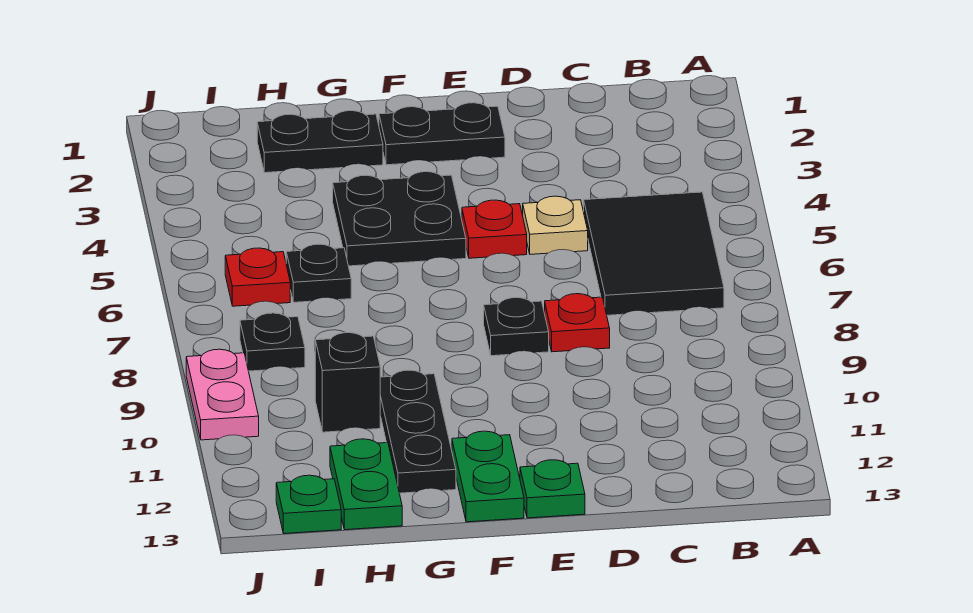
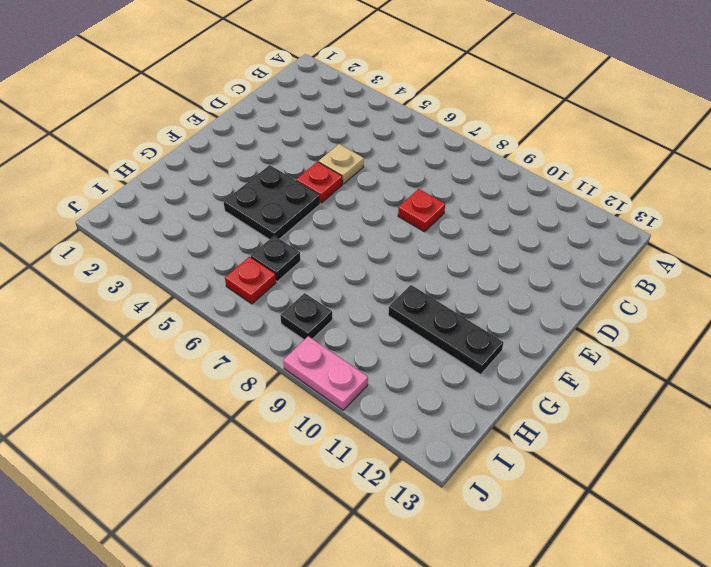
none -> black tile B5:C7 level 1
none -> black plate E2:F2 level 1
none -> black plate E8 level 1

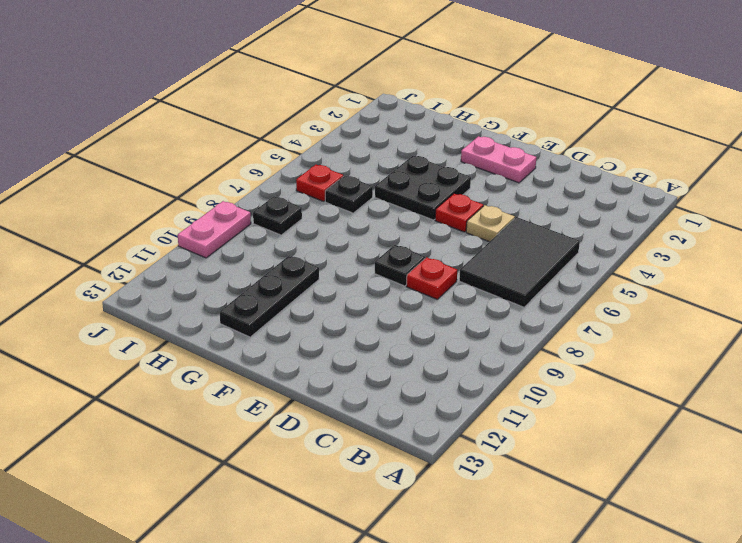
pink plate E2:F2 level 1 -> black plate E2:F2 level 1
none -> green plate E13 level 1
none -> green plate F12:F13 level 1
none -> black plate G2:H2 level 1

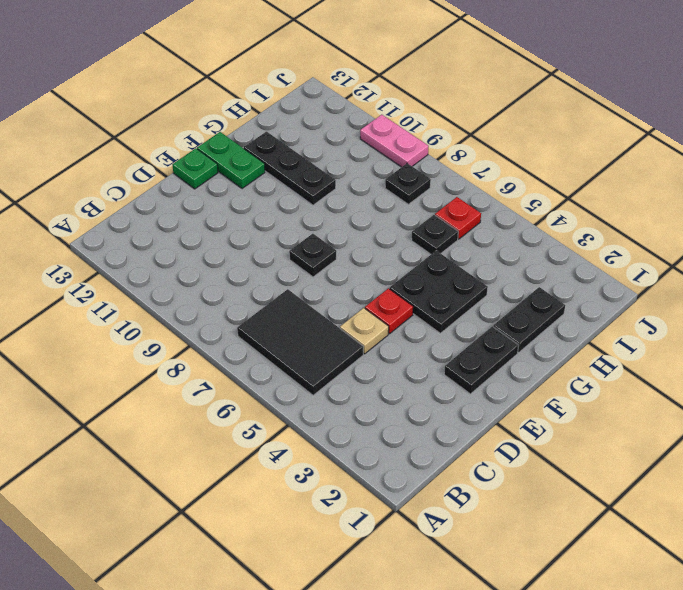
none -> red plate D8 level 1
none -> black brick H10 level 1
none -> green plate H12:H13 level 1

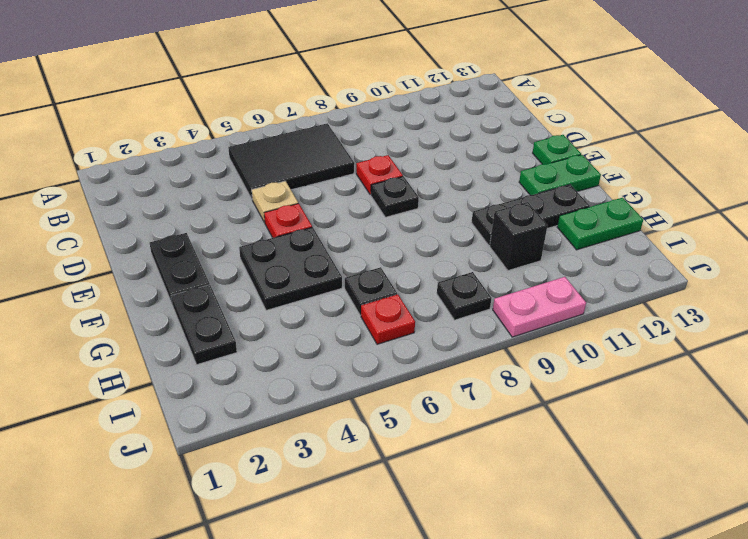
none -> green plate I13 level 1

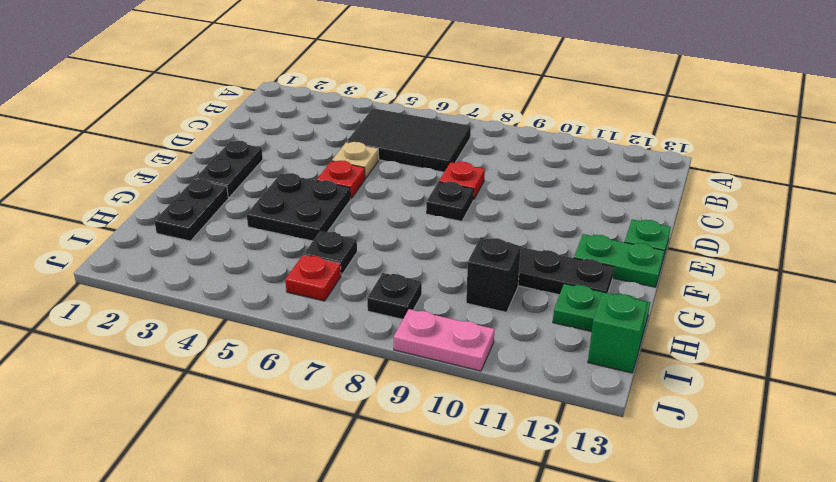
green brick I13 level 1 -> green plate I13 level 1

